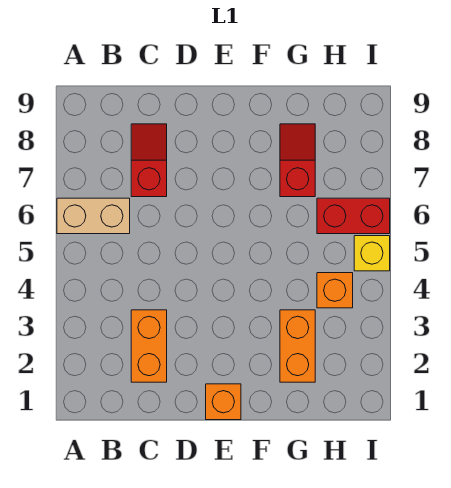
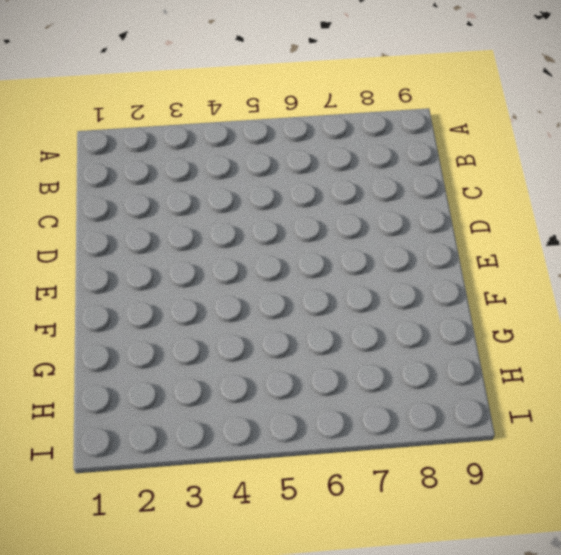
none -> tan brick A6:B6 level 1
none -> orange brick C2:C3 level 1

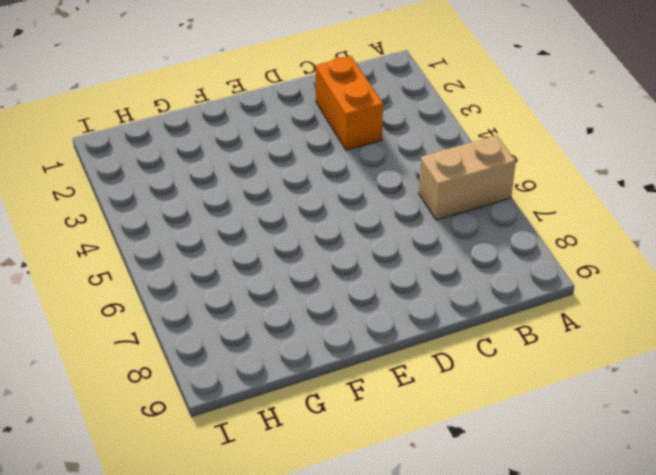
none -> red slope C7:C8 level 1 top 7
none -> orange brick E1 level 1

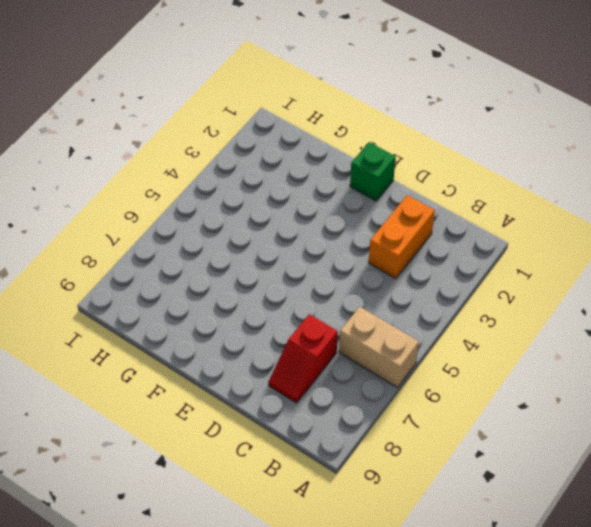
green brick E1 level 1 -> orange brick E1 level 1
none -> orange brick G2:G3 level 1
none -> red slope G7:G8 level 1 top 7

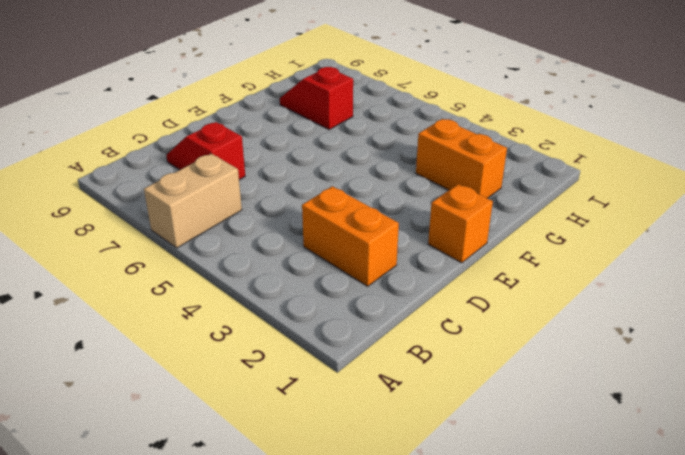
none -> orange brick H4 level 1
none -> red brick H6:I6 level 1

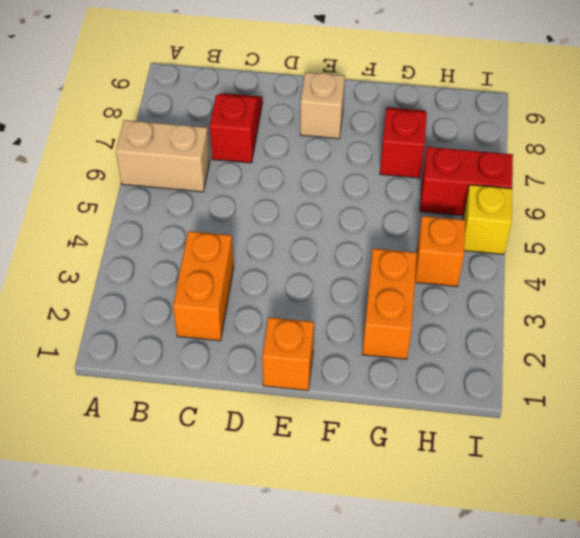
tan brick E8 level 1 -> none

